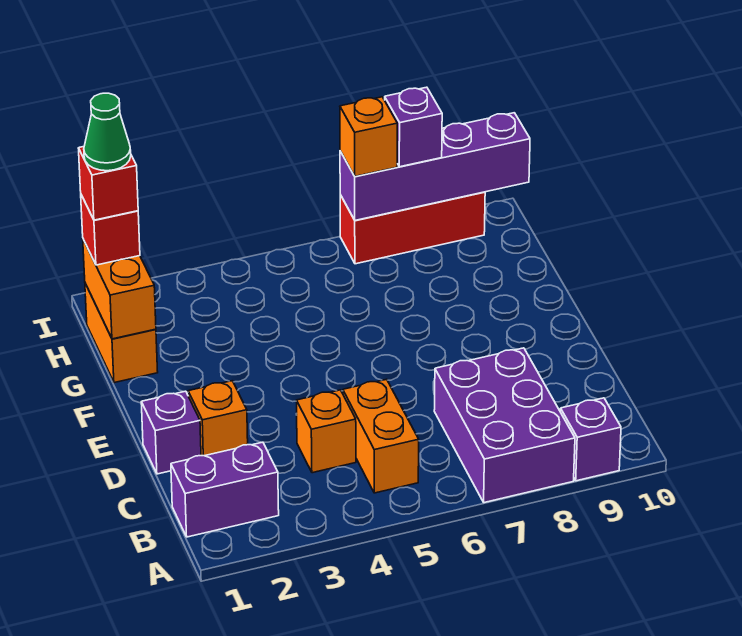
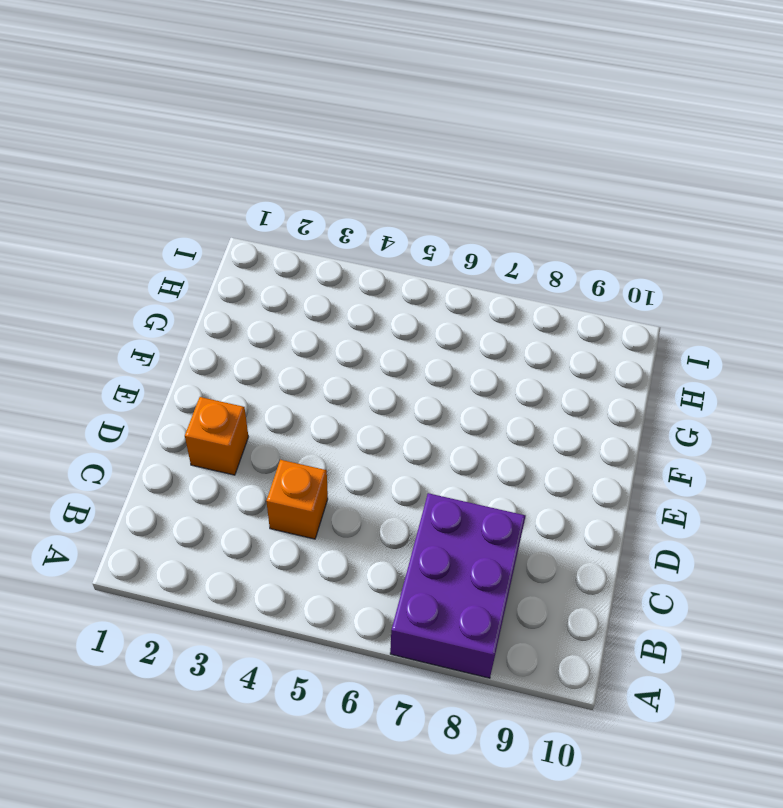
none -> purple brick A9 level 1
none -> purple brick B1:B2 level 1
none -> orange brick B5:C5 level 1

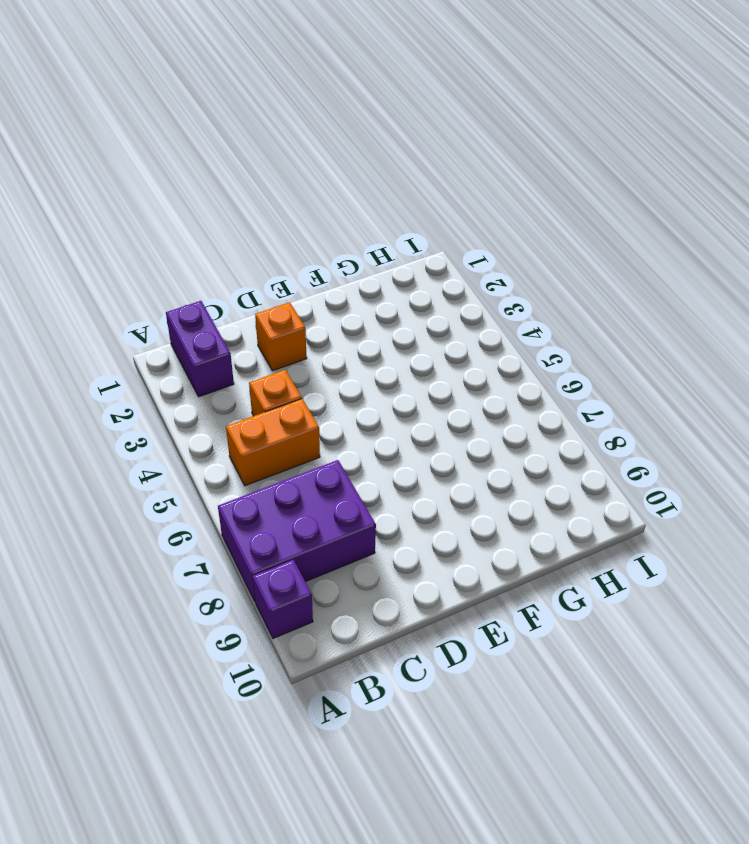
none -> purple brick D1 level 1
none -> orange brick G1:H1 level 1
none -> red brick I7:I9 level 1

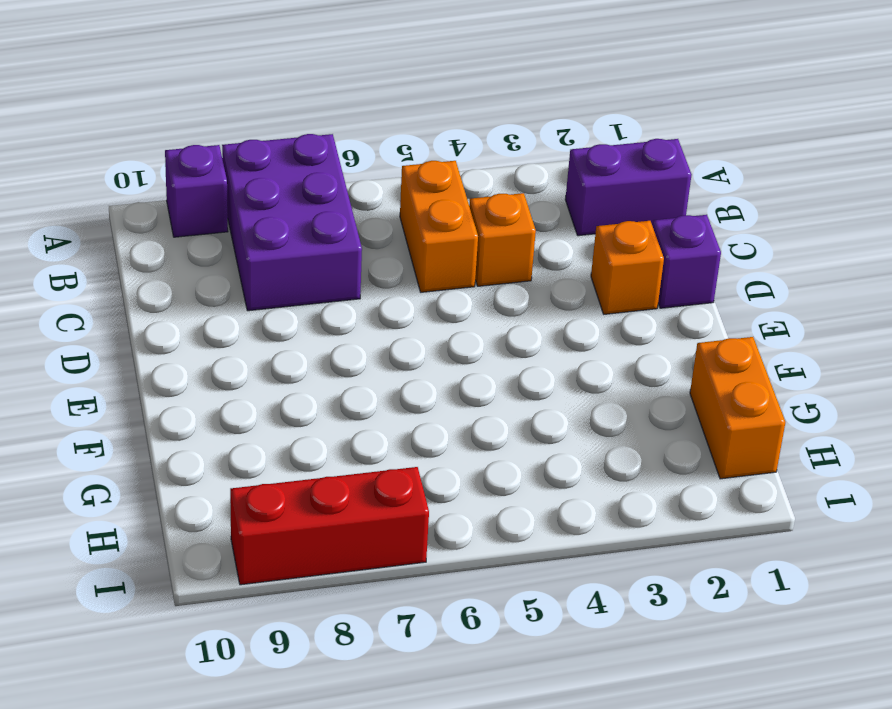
none -> orange brick G1:H1 level 2
none -> purple brick I7:I10 level 2
none -> red brick H1 level 3

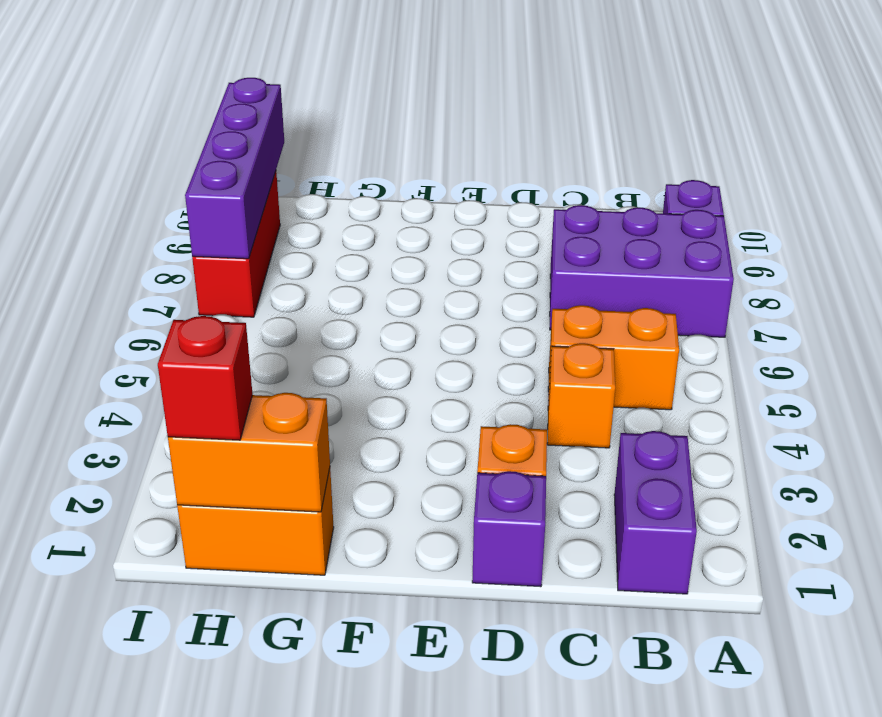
none -> orange brick I7 level 3
none -> purple brick I8 level 3
none -> red brick H1 level 4

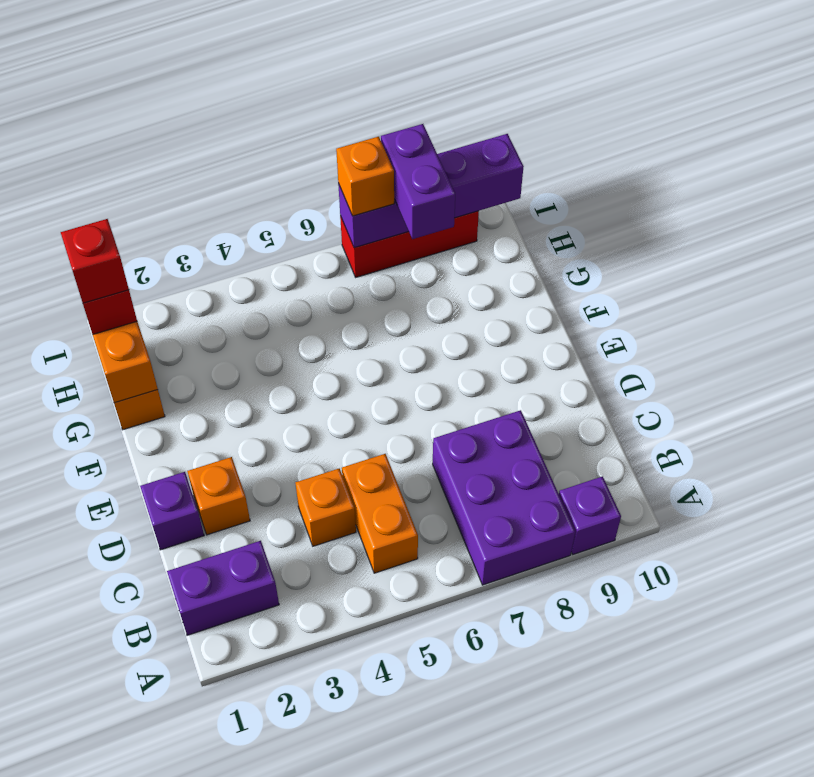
purple brick H8:I8 level 3 -> purple brick I8 level 3
none -> green cone H1 level 5

